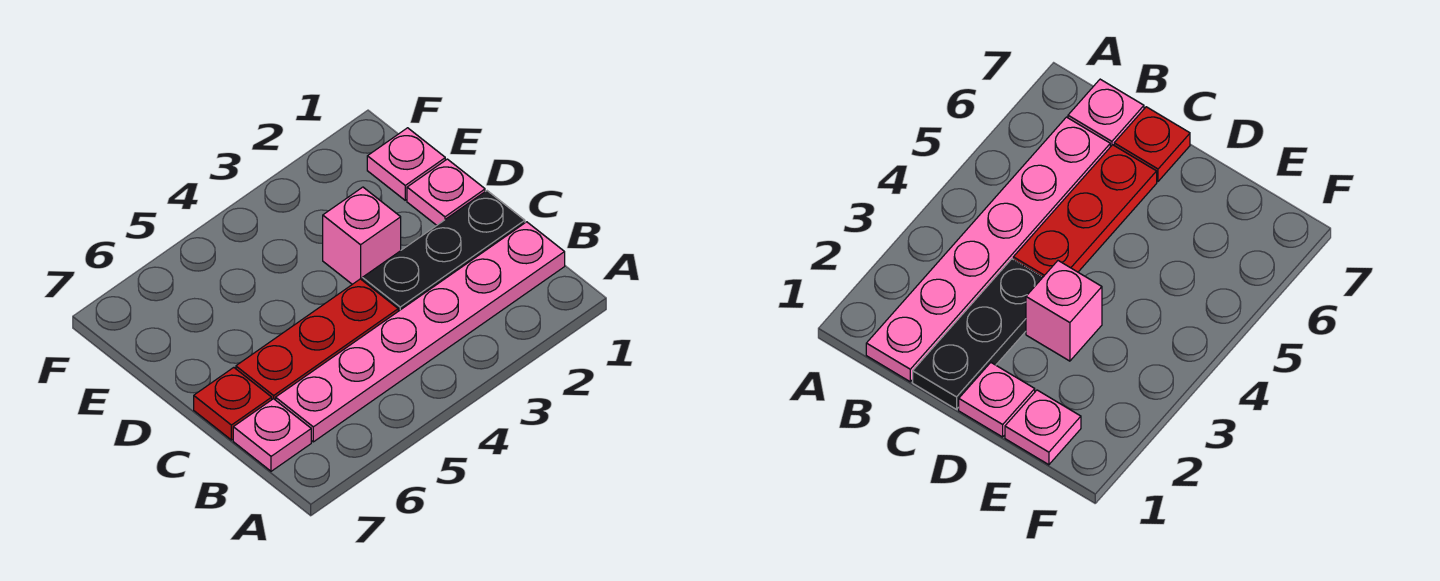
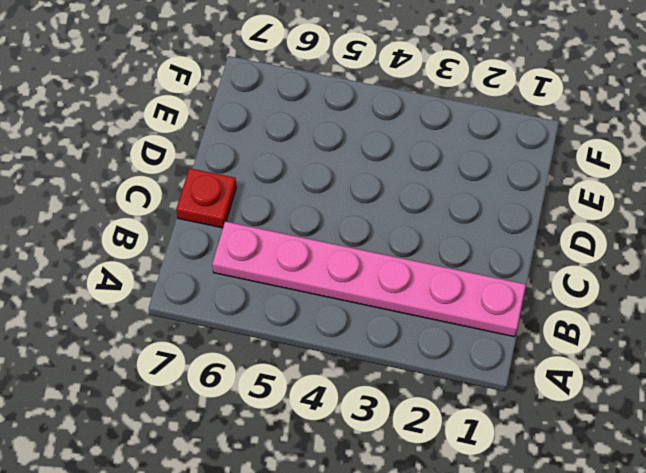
none -> pink plate B7 level 1
none -> black plate C1:C3 level 1

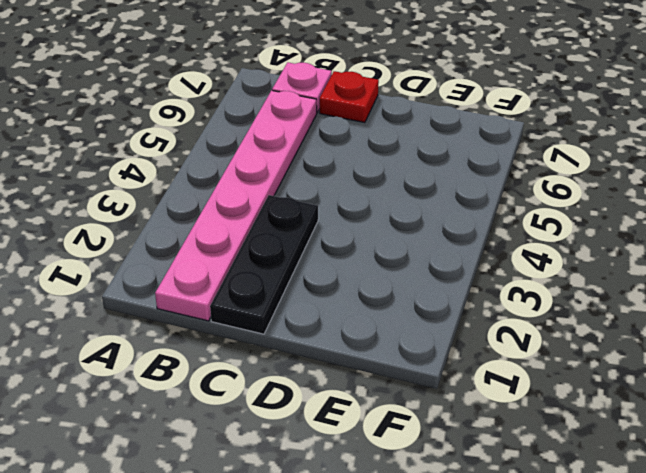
none -> red plate C4:C6 level 1
none -> pink plate D1 level 1

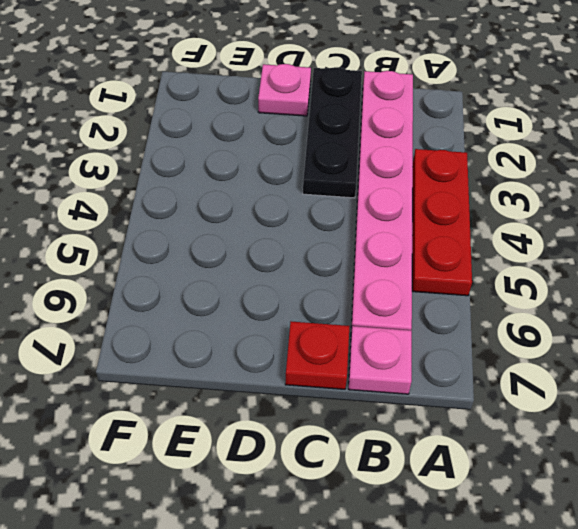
red plate A3:A5 level 1 -> red plate C4:C6 level 1
none -> pink brick D3 level 1
none -> pink plate E1 level 1

